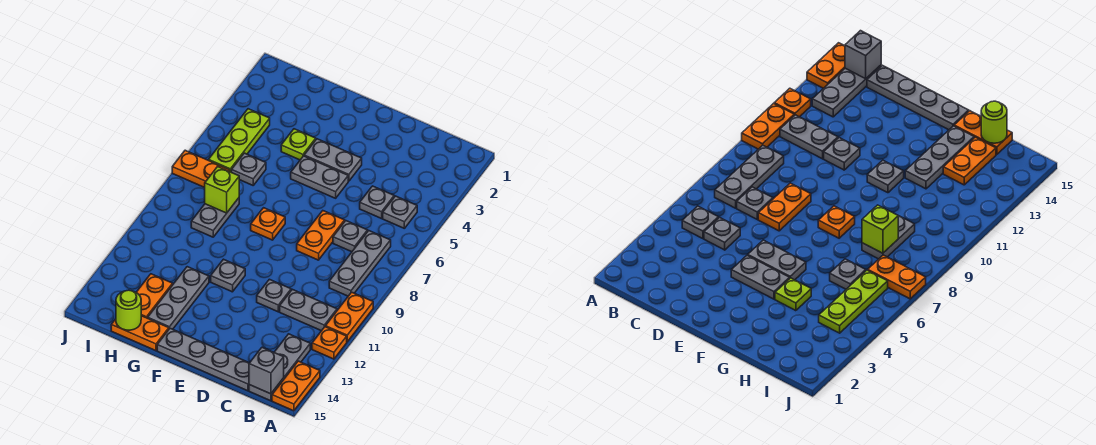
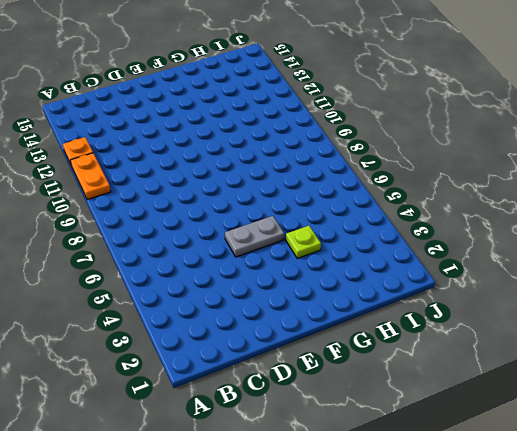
none -> orange plate A14:A15 level 1
none -> grey plate B5 level 1
none -> grey plate B7:B9 level 1

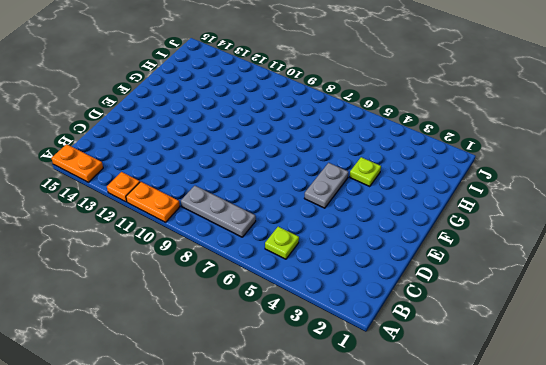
lime plate B5 level 1 -> grey plate B5 level 1
none -> grey plate B11:C11 level 1
none -> grey plate B13:B15 level 1
none -> grey plate C5 level 1

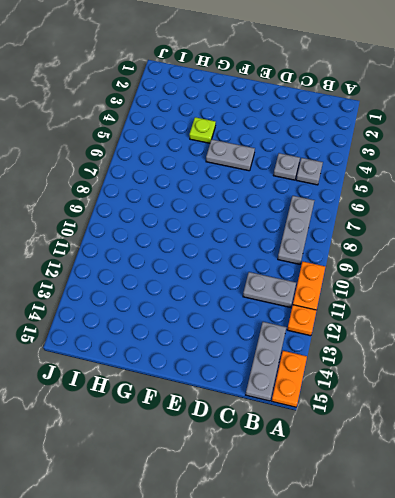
none -> grey plate C7 level 1
none -> grey plate C15:F15 level 1
none -> orange plate D7:D8 level 1

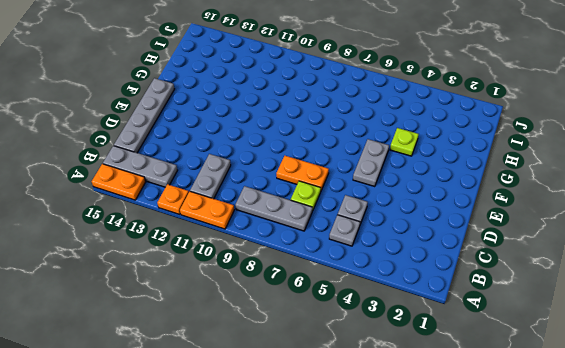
lime plate C7 level 1 -> grey plate C7 level 1
none -> grey plate D11 level 1
none -> grey plate E4:F4 level 1
none -> orange plate F8 level 1

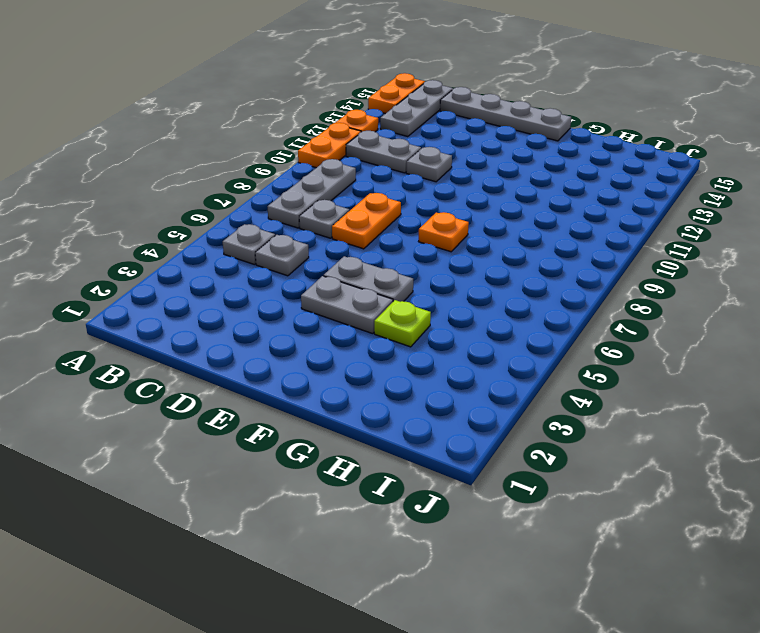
none -> grey plate F11 level 1
none -> grey plate G12:G14 level 1
none -> orange plate G15:H15 level 1

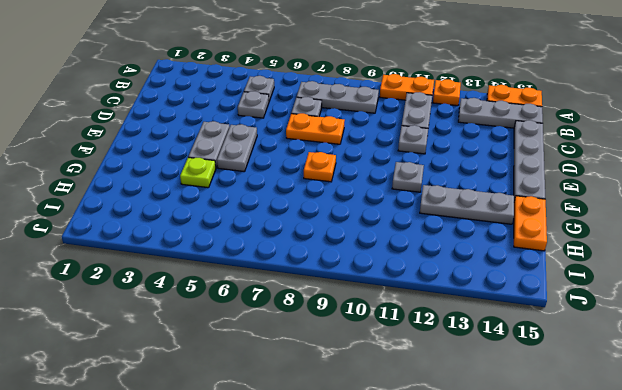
none -> grey plate H6 level 1
none -> grey plate H8:H9 level 1
none -> orange plate H13:H14 level 1

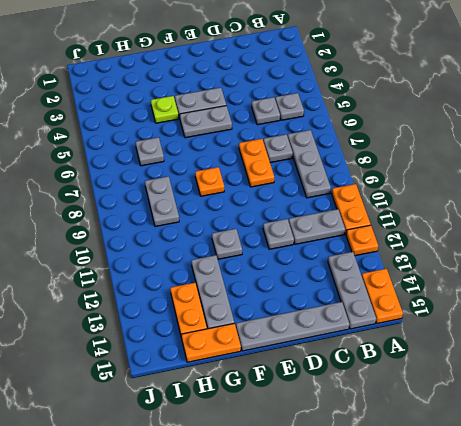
none -> lime plate I4:I6 level 1
none -> orange plate I7:J7 level 1
none -> grey brick B15 level 2

